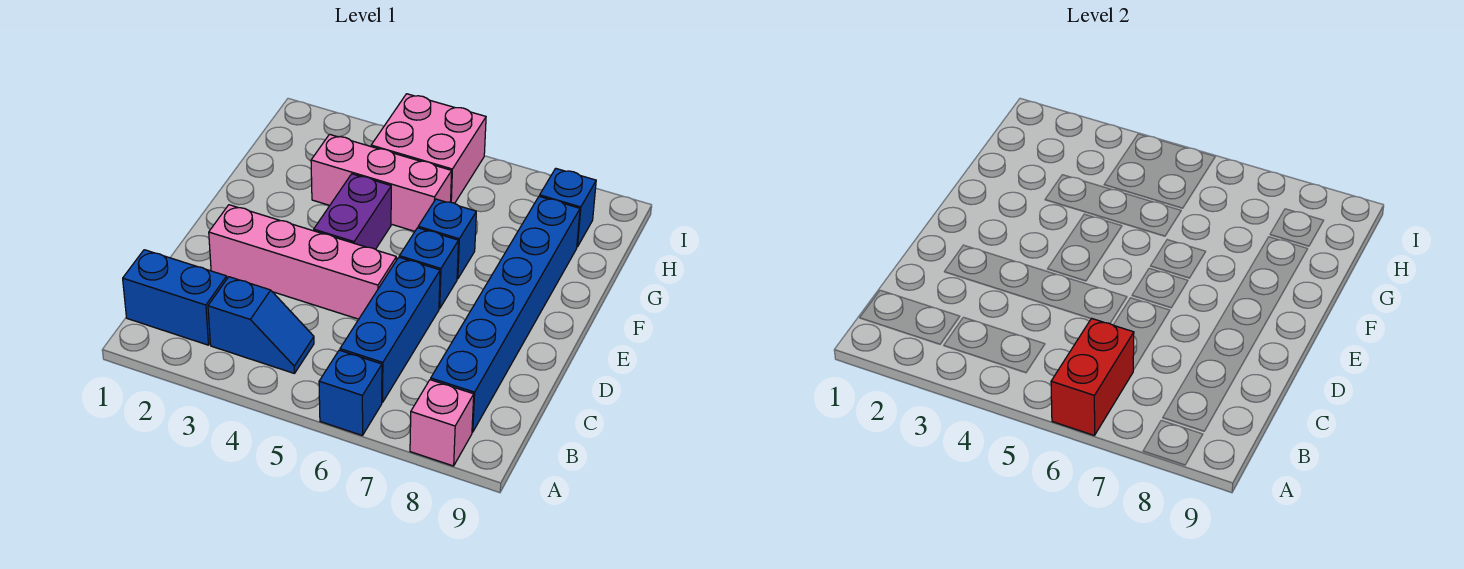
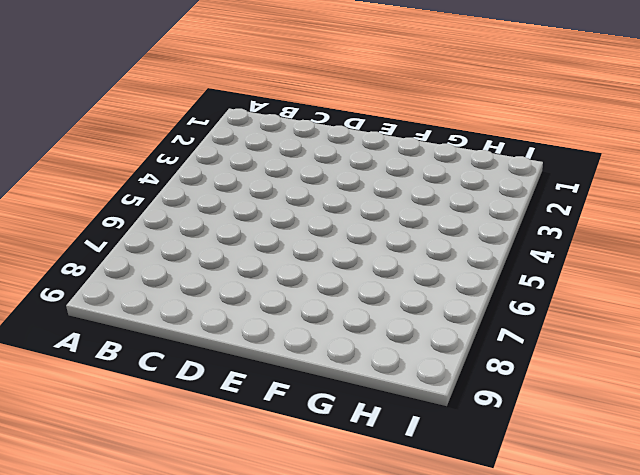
none -> blue brick A6 level 1
none -> pink brick A8 level 1
none -> blue brick B1:B2 level 1

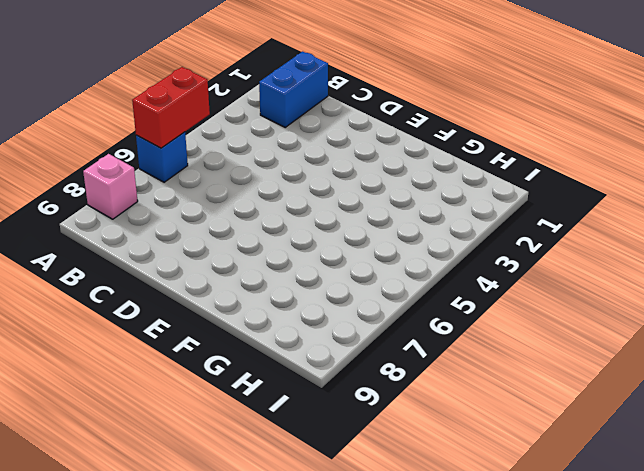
red brick A5:A6 level 2 -> red brick A6:B6 level 2
none -> blue slope B3:B4 level 1 top 3
none -> blue brick B6:D6 level 1
none -> blue brick B8:G8 level 1

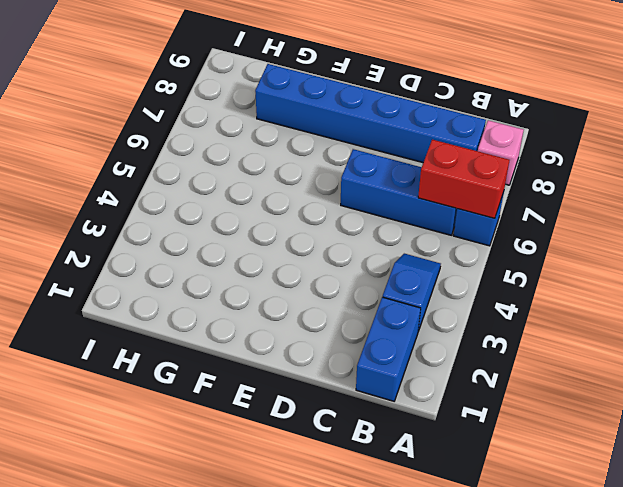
none -> pink brick D2:D5 level 1
none -> purple brick E4:F4 level 1
none -> blue brick E6 level 1

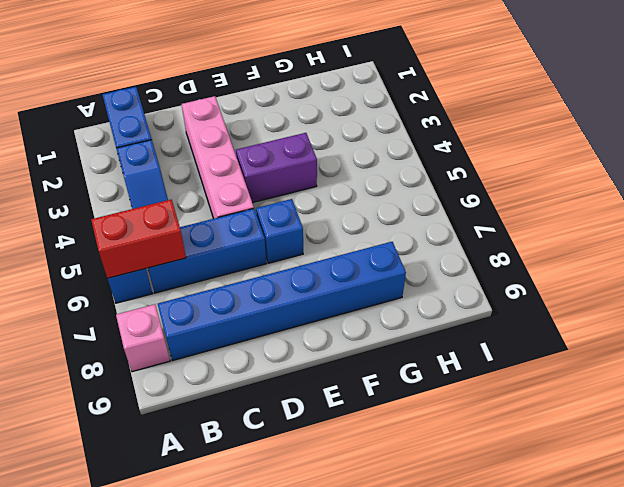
none -> blue brick F6 level 1
none -> pink brick G3:G5 level 1
none -> pink brick H4:I5 level 1

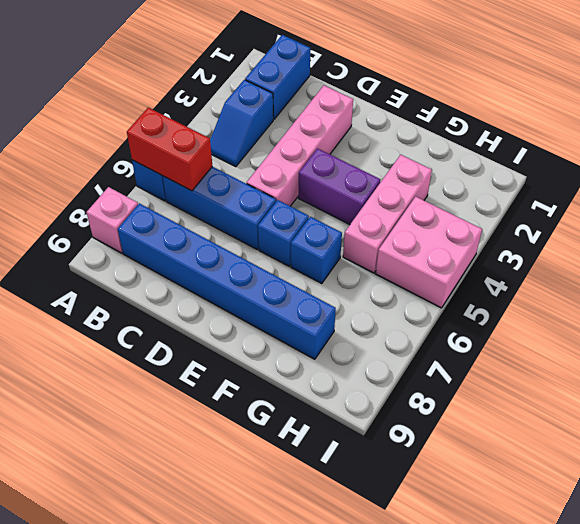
none -> blue brick H8 level 1

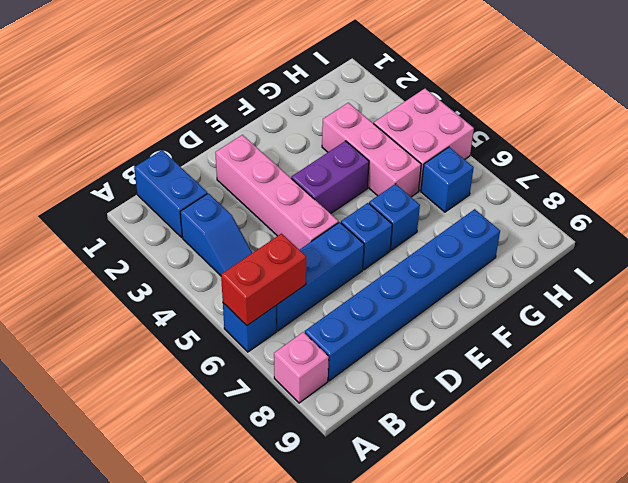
blue brick H6 level 1 -> blue brick H8 level 1

